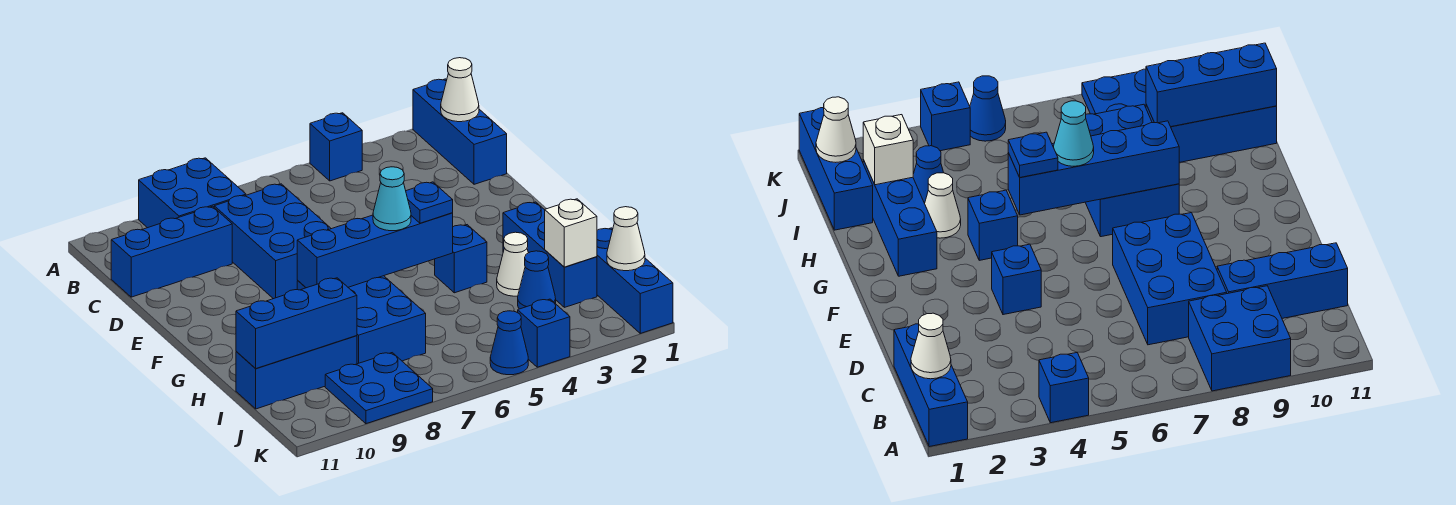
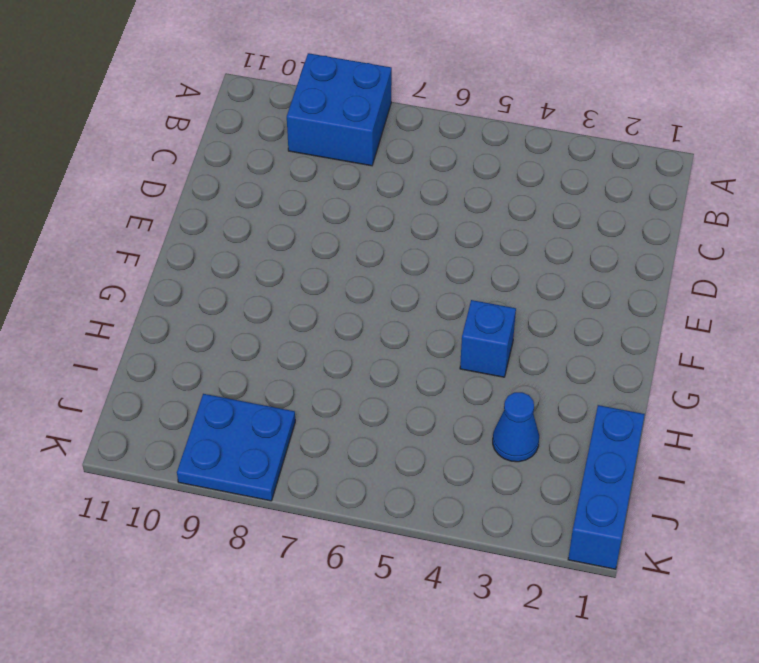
none -> blue brick A1:C1 level 1
none -> blue brick A4 level 1
none -> blue brick C7:E8 level 1

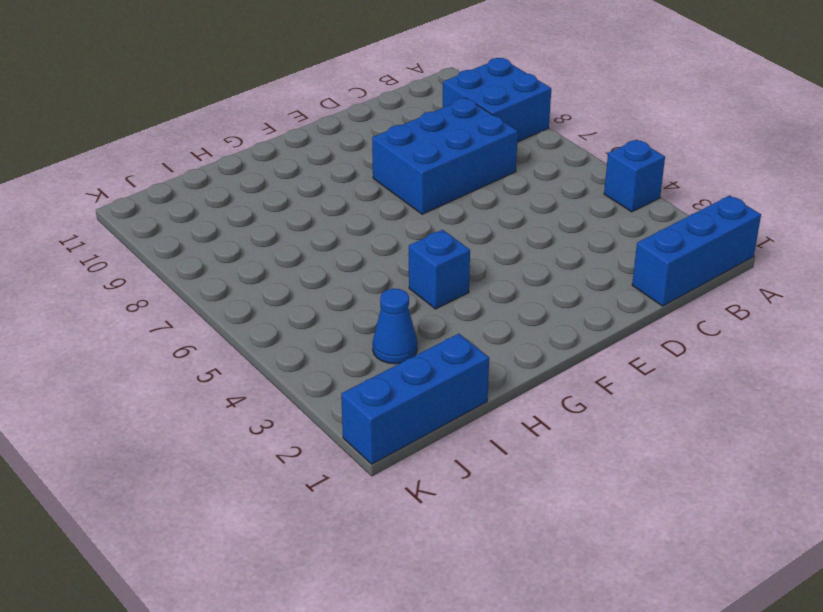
none -> blue brick C9:C11 level 1
none -> blue brick E4 level 1
none -> blue brick G2:I2 level 1

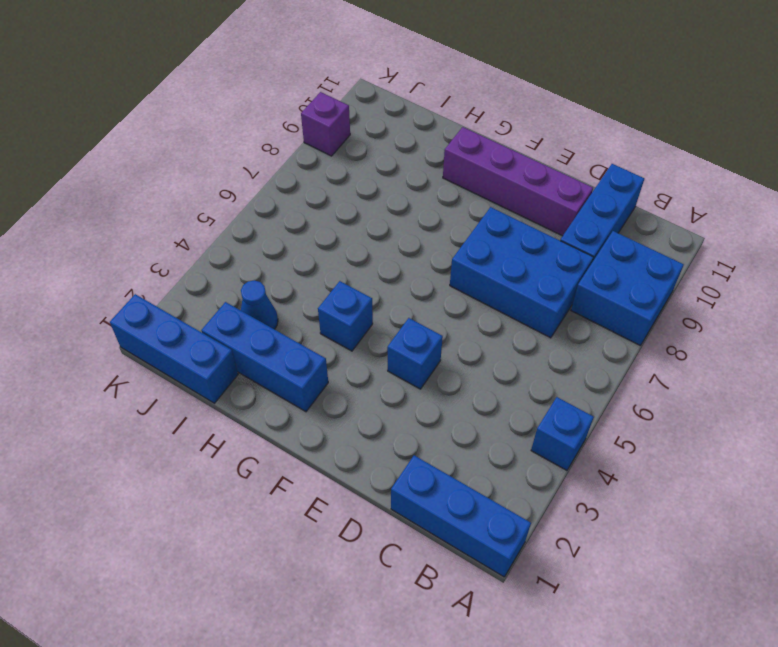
purple brick D10:G10 level 1 -> none
purple brick K9 level 1 -> blue plate J8:K9 level 1
none -> blue brick G7:I8 level 1
none -> white cone H3 level 1
none -> blue brick I9:I11 level 1

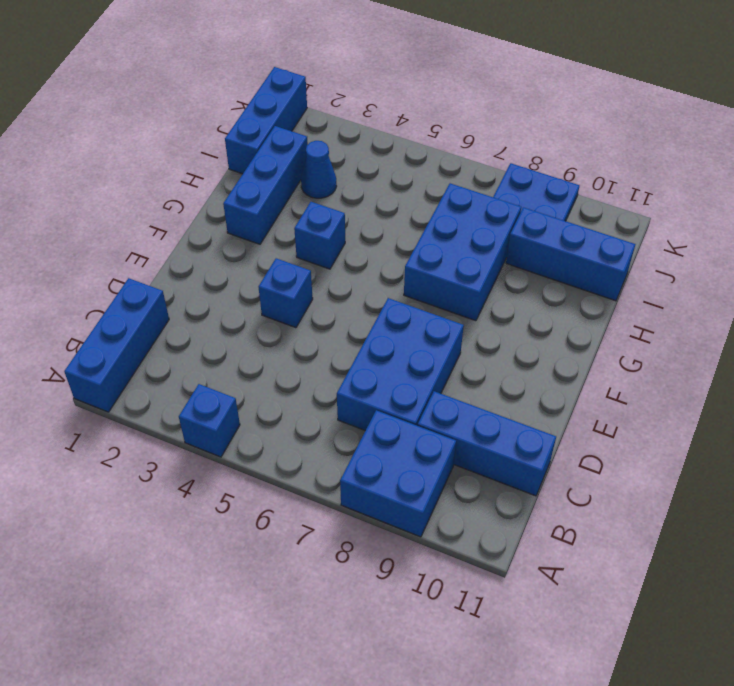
none -> white cone H3 level 1
none -> blue brick K4 level 1
none -> blue cone K5 level 1

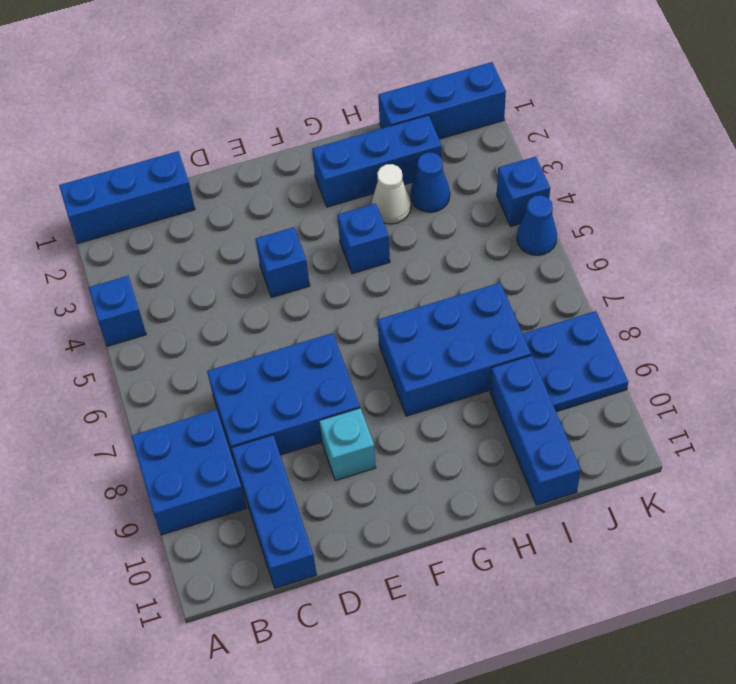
cyan brick E9 level 1 -> none
none -> white cone B1 level 2
none -> blue brick G5:G8 level 2
none -> white brick I2 level 2

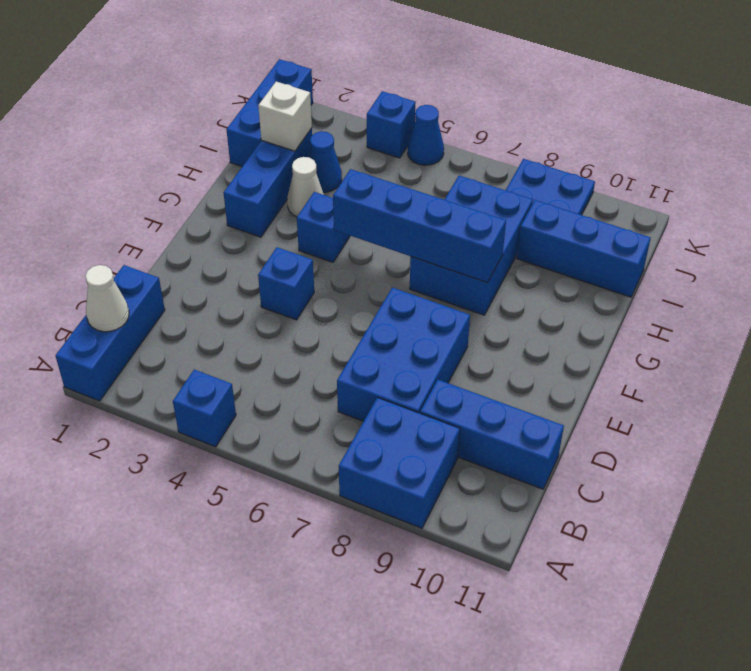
none -> blue brick I9:I11 level 2
none -> white cone J1 level 2
none -> blue plate G5 level 3

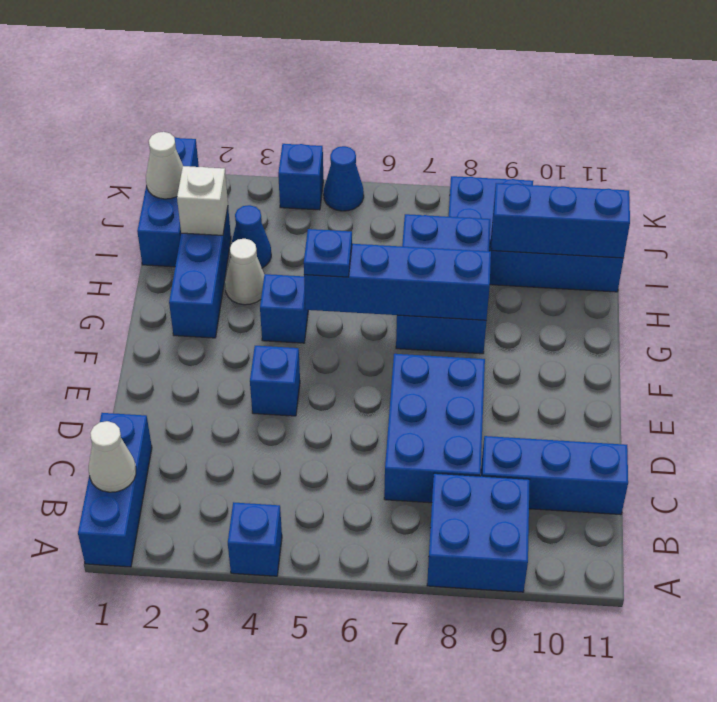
none -> cyan cone G6 level 3

